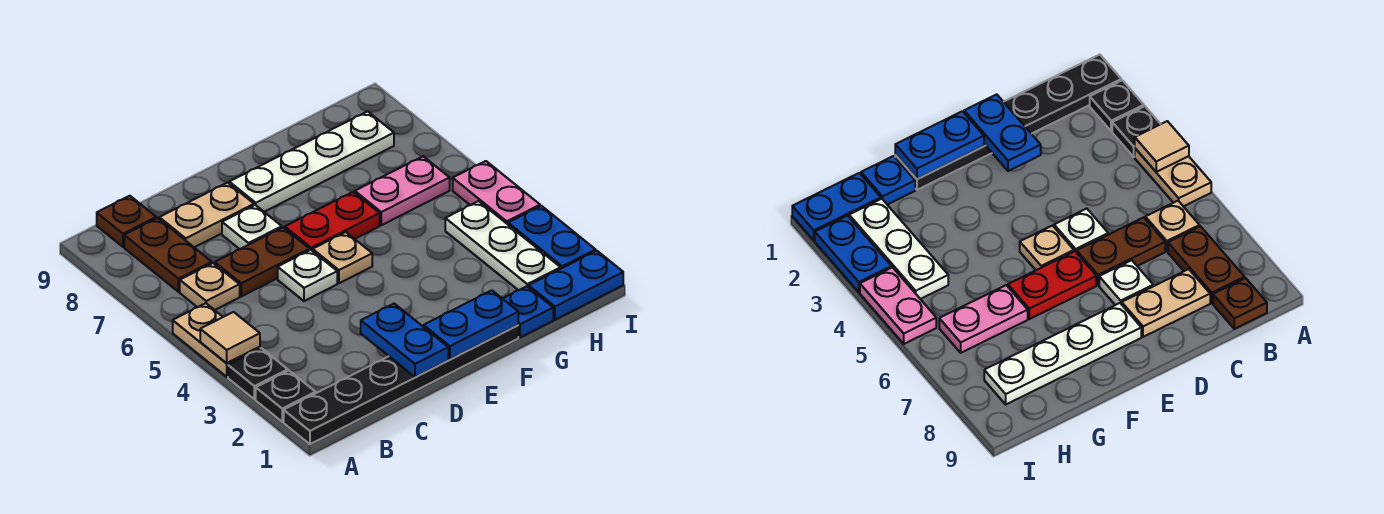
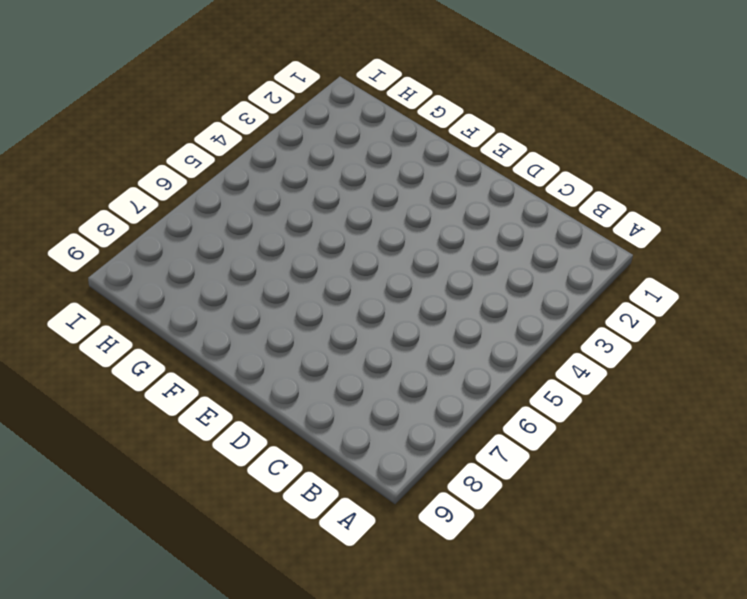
none -> black plate A1:F1 level 1
none -> black plate A2 level 1
none -> black plate A3 level 1

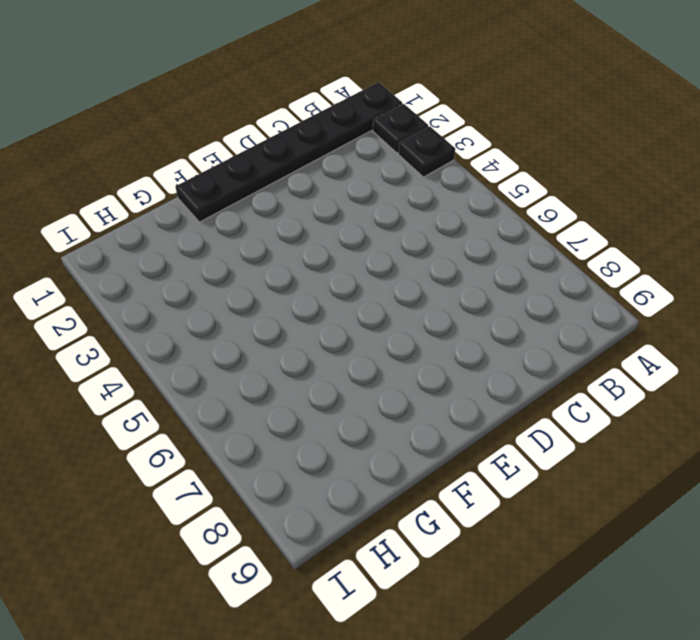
none -> tan plate A4:A5 level 1
none -> tan plate B6 level 1
none -> brown plate B7:B8 level 1

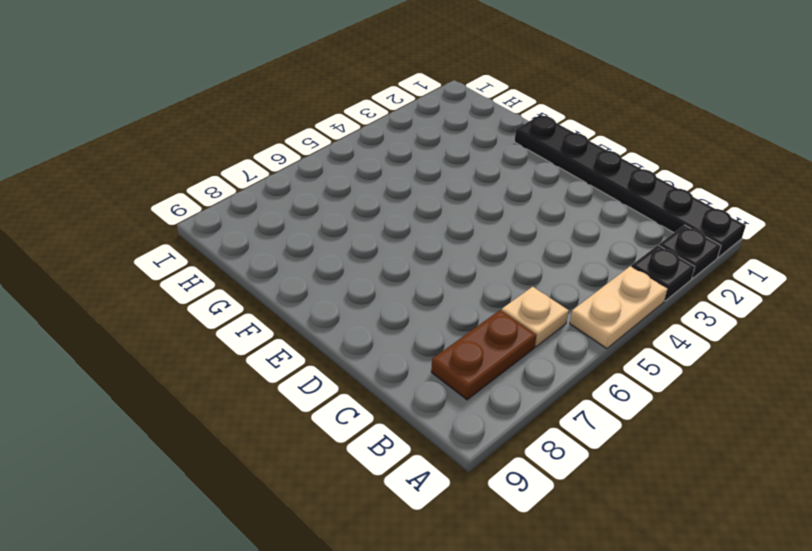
none -> brown plate B9 level 1
none -> brown plate C6:D6 level 1
none -> tan plate C8:D8 level 1

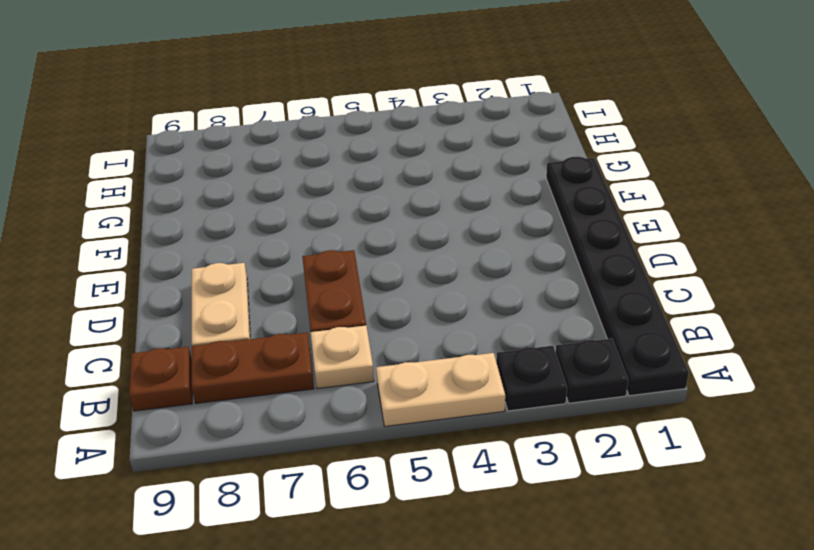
none -> white plate D5 level 1
none -> white plate D7 level 1
none -> tan plate E5 level 1

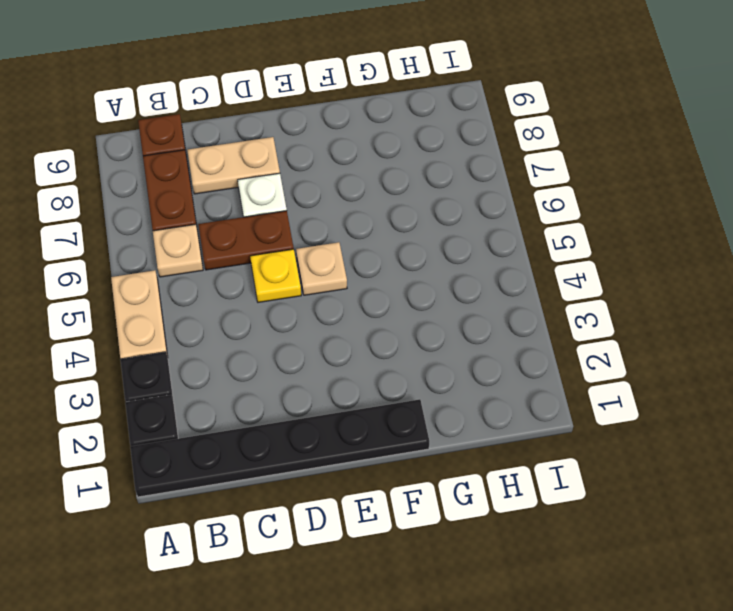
yellow plate D5 level 1 -> white plate D5 level 1
none -> red plate E6:F6 level 1
none -> white plate E8:H8 level 1
none -> blue plate G1 level 1

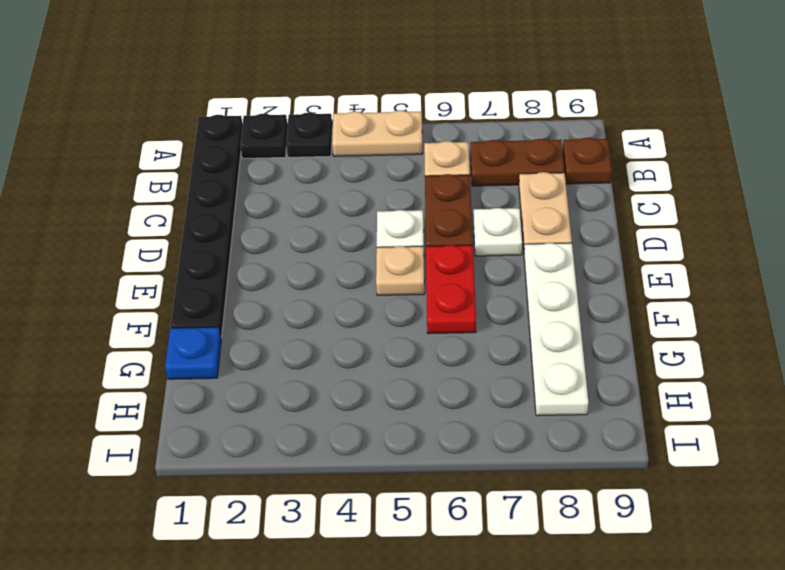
none -> pink plate G6:H6 level 1
none -> blue plate H1:I1 level 1
none -> white plate H2:H4 level 1

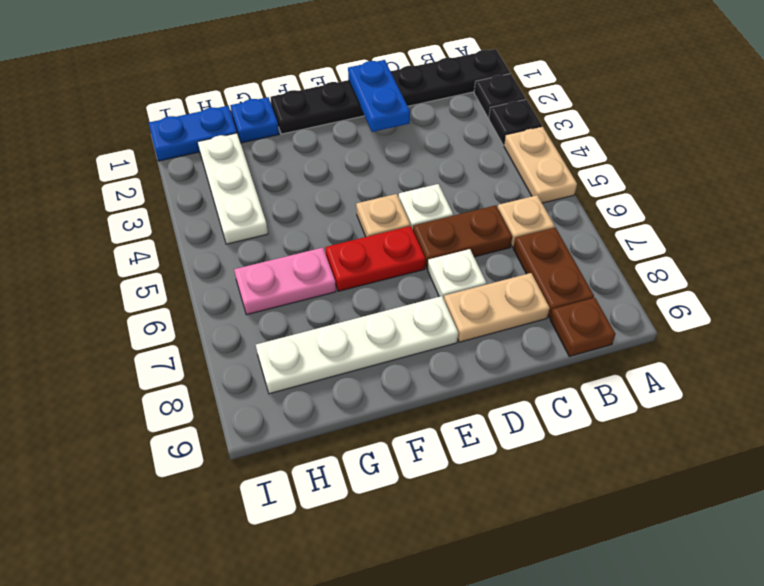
none -> blue plate I2:I3 level 1
none -> pink plate I4:I5 level 1
none -> tan tile A4 level 2

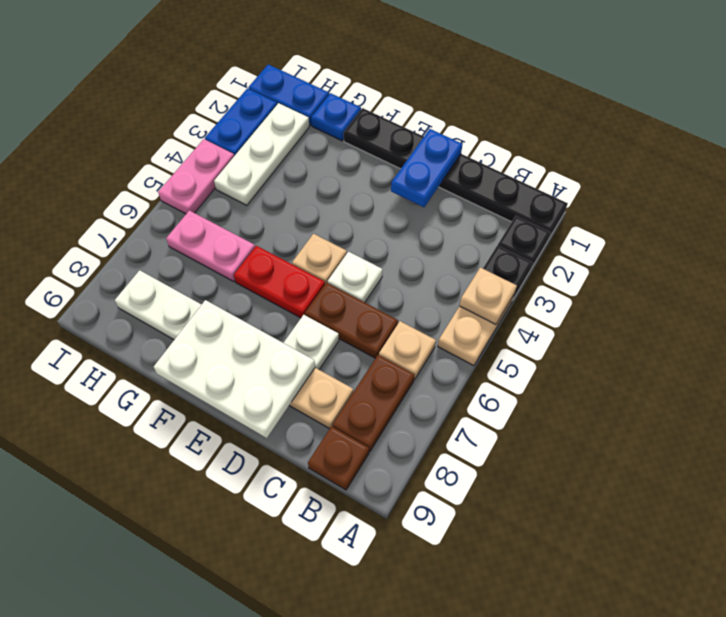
tan plate A4 level 2 -> tan tile A4 level 2
white plate D8:F9 level 2 -> none
none -> blue plate E1:F1 level 2

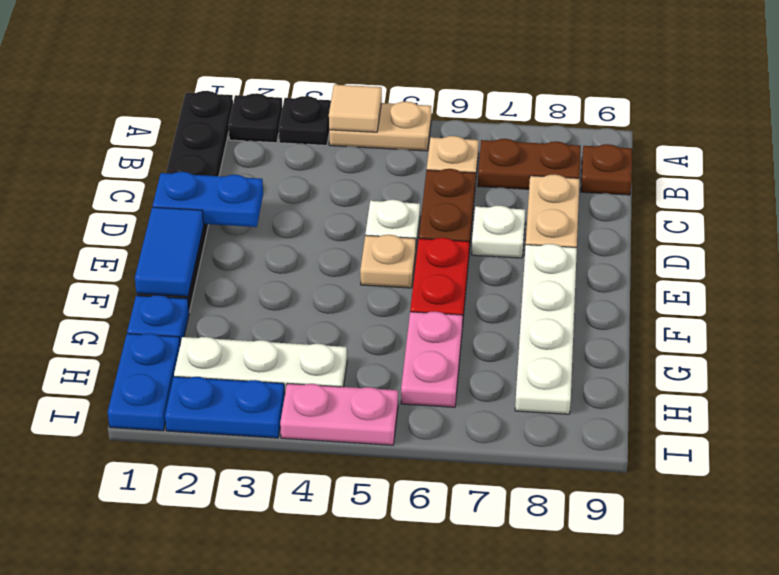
blue tile E1:F1 level 2 -> blue plate E1:F1 level 2

